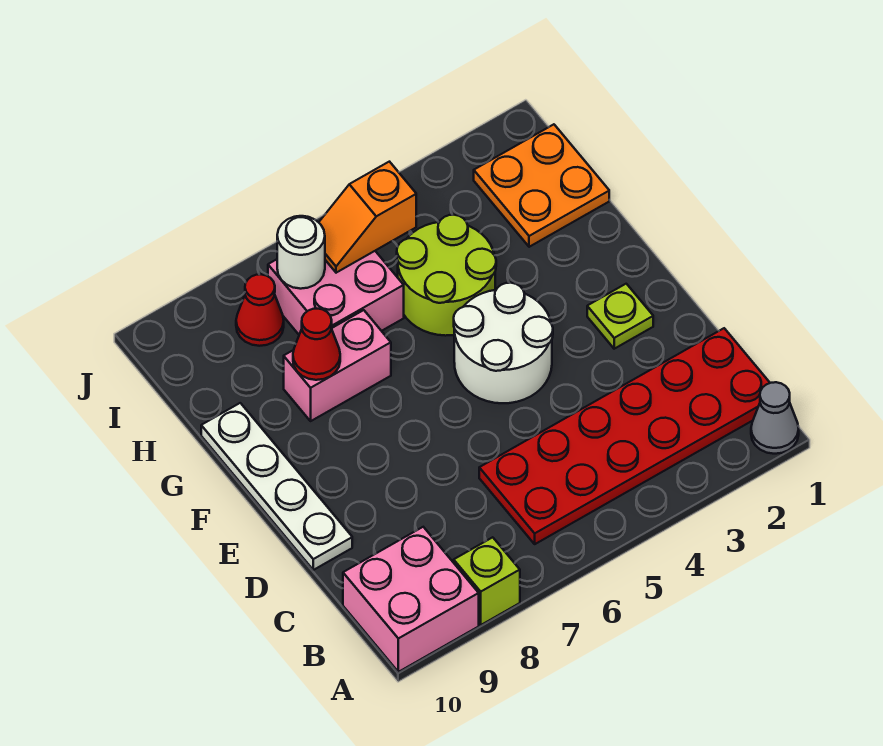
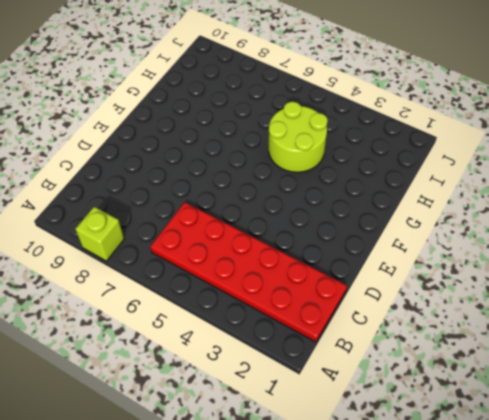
none -> grey cone A1 level 1
none -> pink brick A9:B10 level 1
none -> white plate D10:G10 level 1

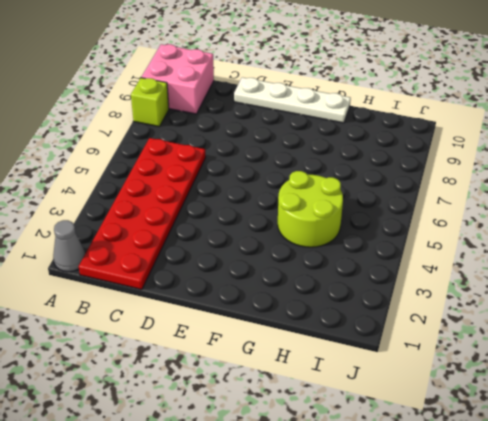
none -> lime plate E2 level 1
none -> white round brick E4:F5 level 1
none -> pink brick G7:G8 level 1

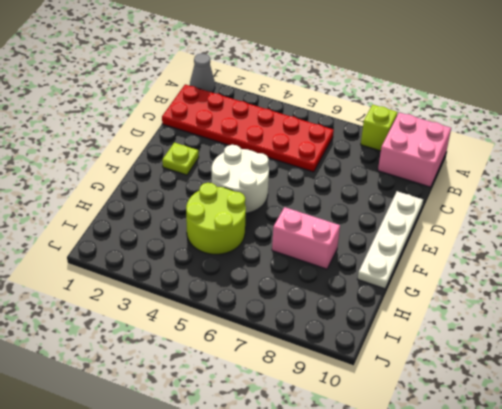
none -> orange plate H1:I2 level 1
none -> pink brick H6:I7 level 1
none -> red cone I8 level 1

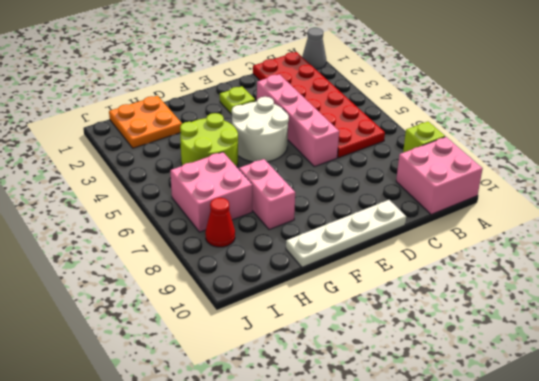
pink brick D3:D6 level 1 -> none
none -> red cone G8 level 2
none -> orange slope I5:I6 level 2 top 5
none -> white round brick I7 level 2

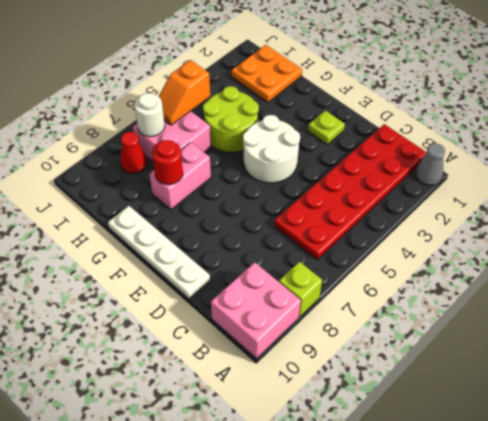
red round brick G8 level 2 -> red cone G8 level 2

